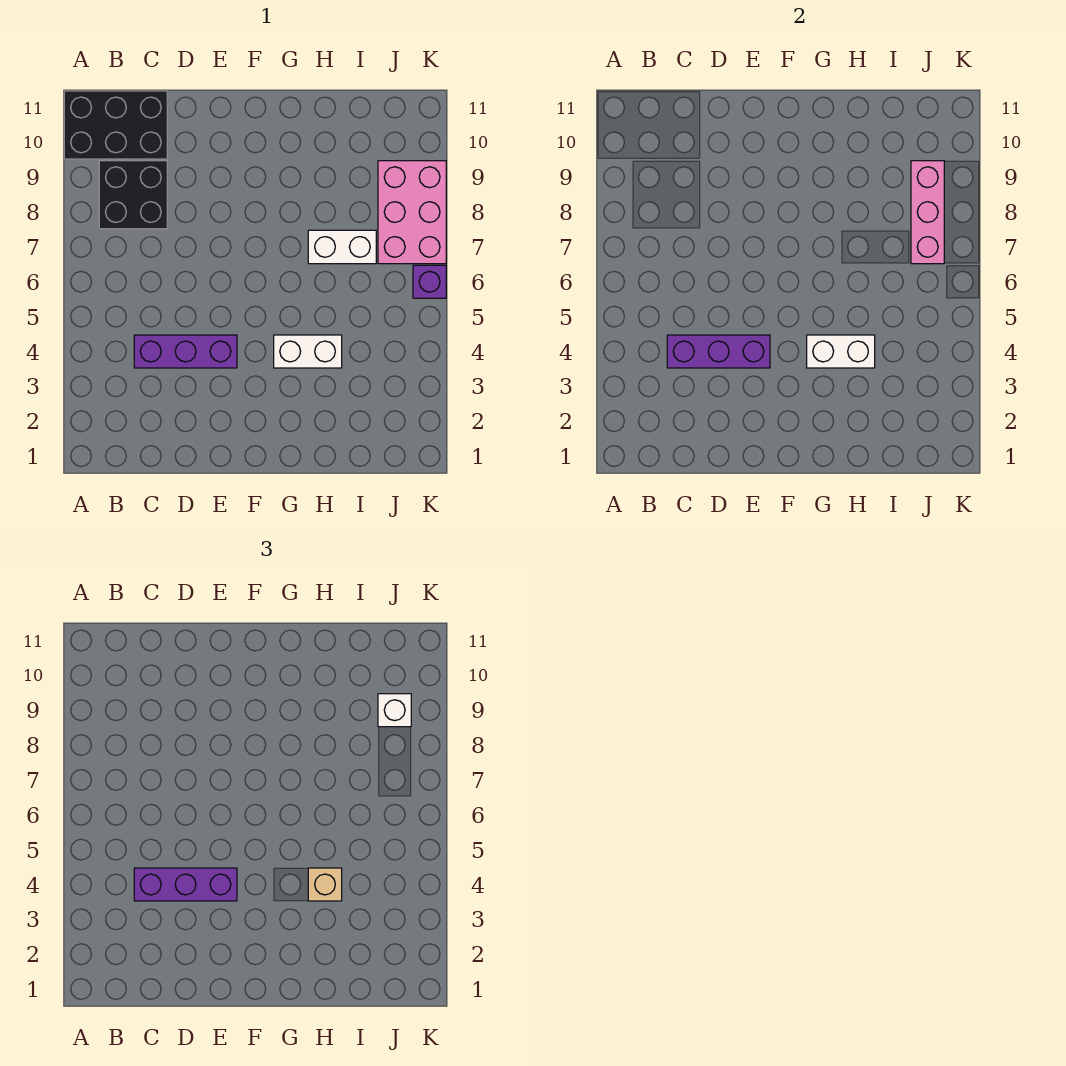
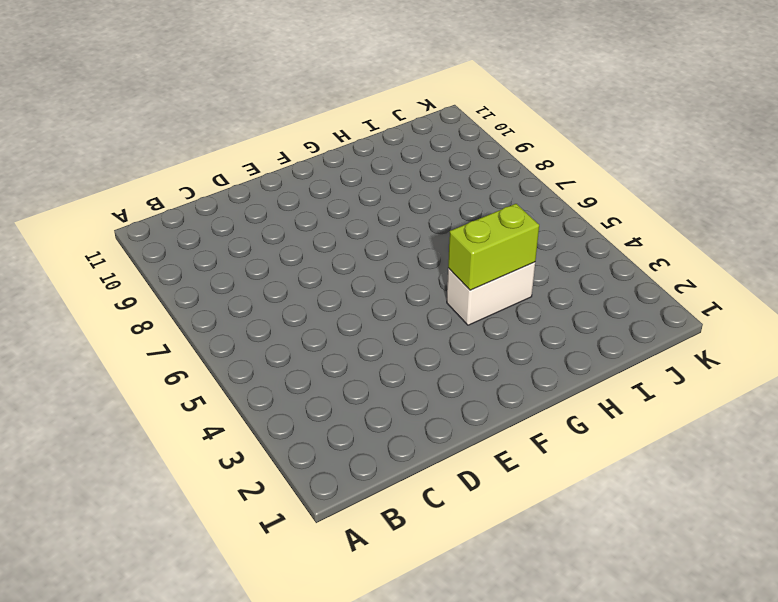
lime brick G4:H4 level 2 -> white brick G4:H4 level 2
none -> black brick A10:C11 level 1
none -> black brick B8:C9 level 1
none -> purple brick C4:E4 level 1

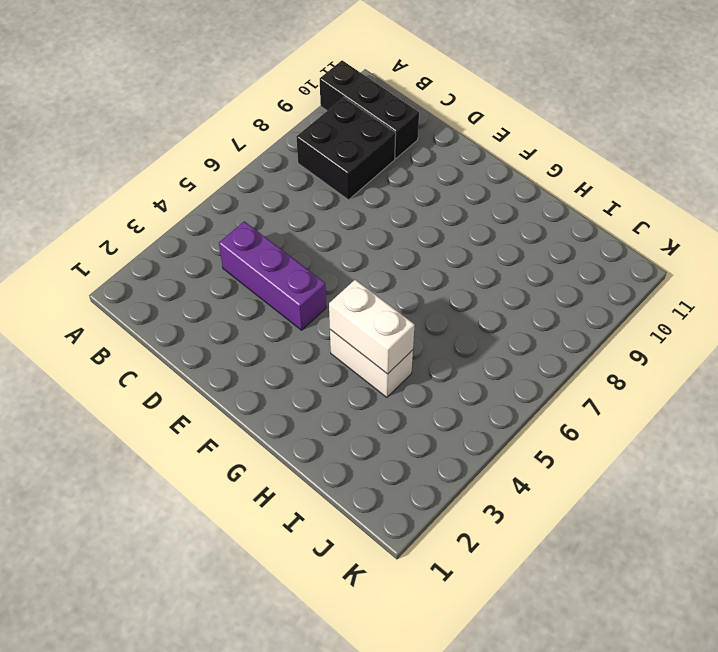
black brick A10:C10 level 1 -> black brick A10:C11 level 1
none -> white brick H7:I7 level 1
none -> pink brick J7:K9 level 1
none -> purple brick K6 level 1

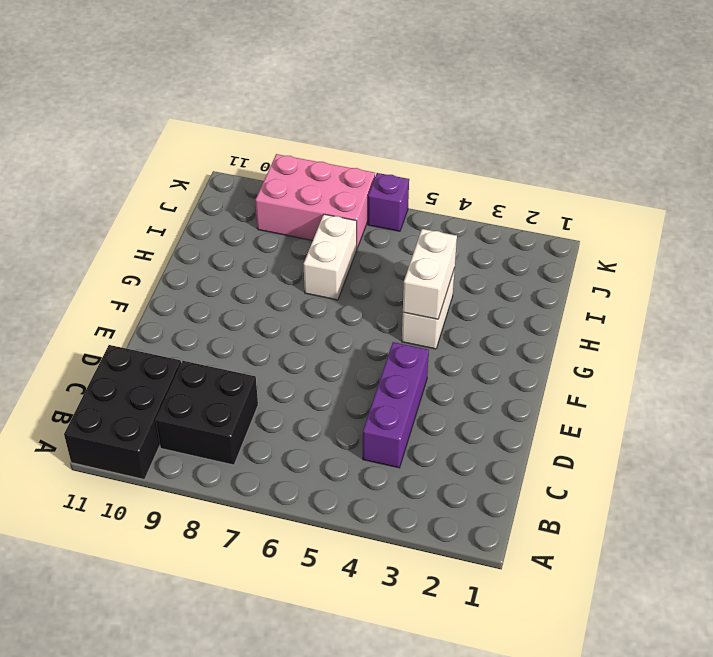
none -> purple brick C4:E4 level 2
none -> pink brick J7:J9 level 2
none -> purple brick C4:E4 level 3

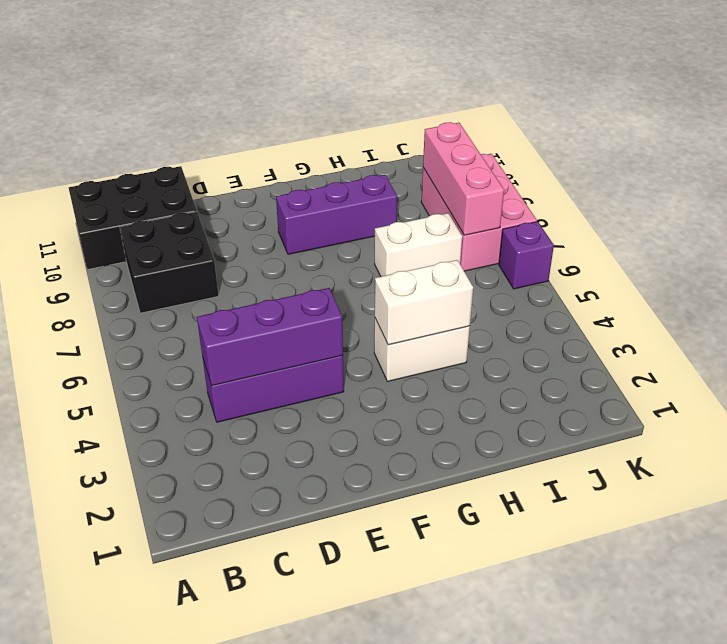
purple brick F9:H9 level 1 -> purple brick C4:E4 level 3
none -> tan brick H4 level 3
none -> white brick J9 level 3

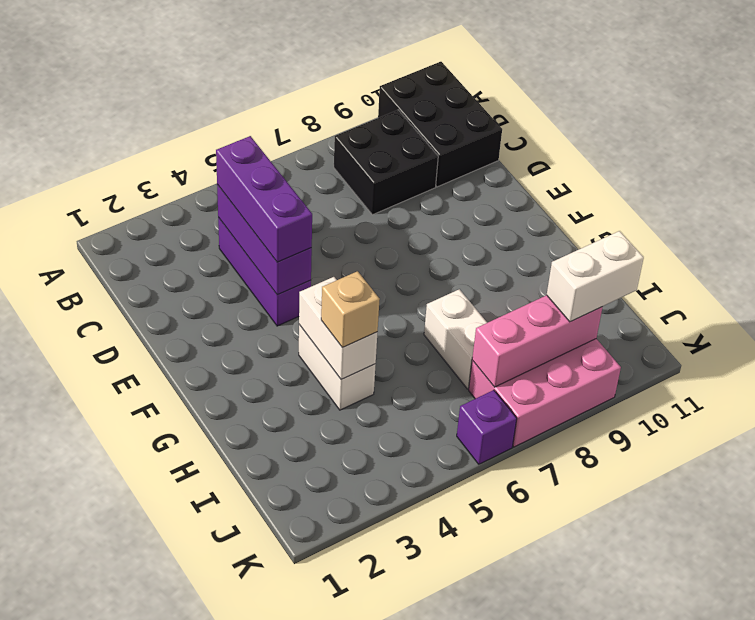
white brick J9:J10 level 3 -> white brick J9 level 3

